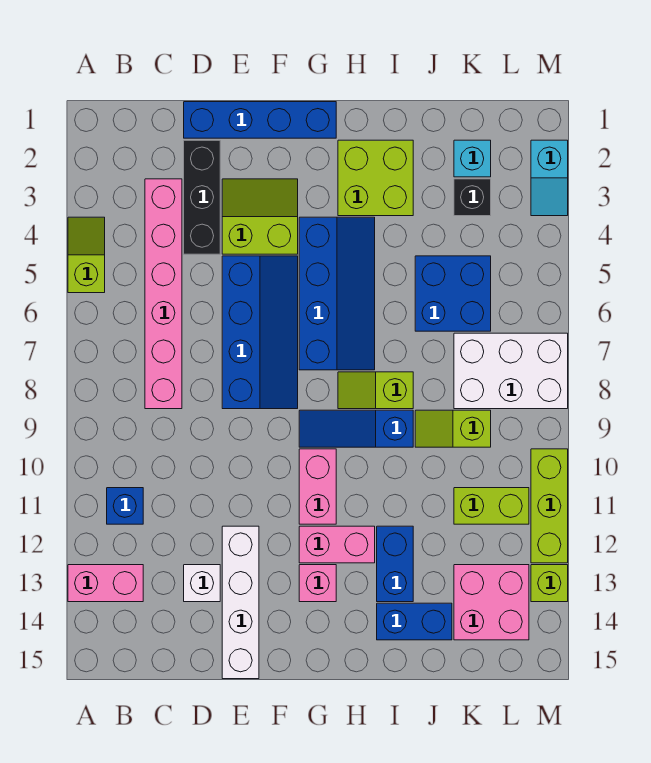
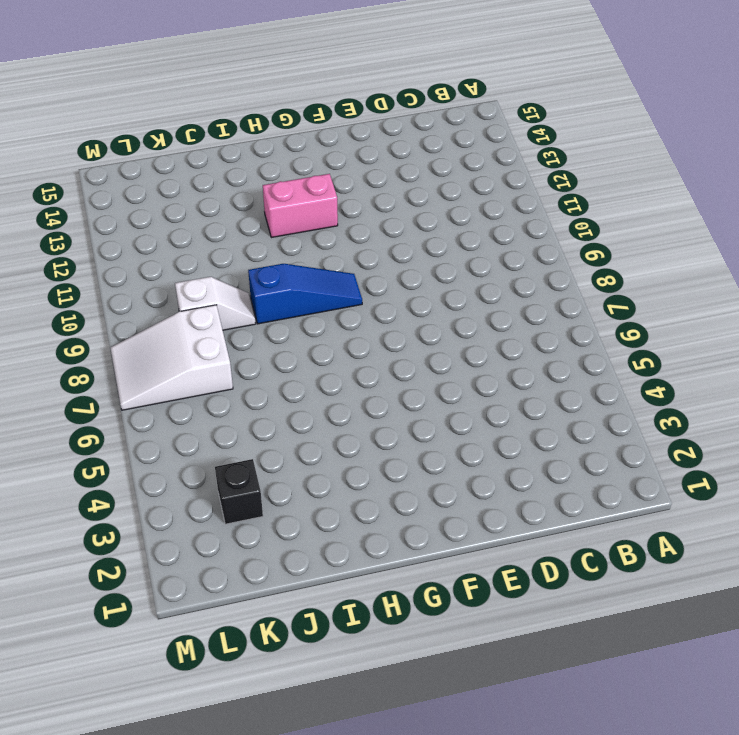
white slope J9:K9 level 1 top K -> lime slope J9:K9 level 1 top K
white slope K7:M8 level 1 top K -> white brick K7:M8 level 1
none -> lime slope A4:A5 level 1 top 5
none -> pink brick A13:B13 level 1
none -> blue brick B11 level 1

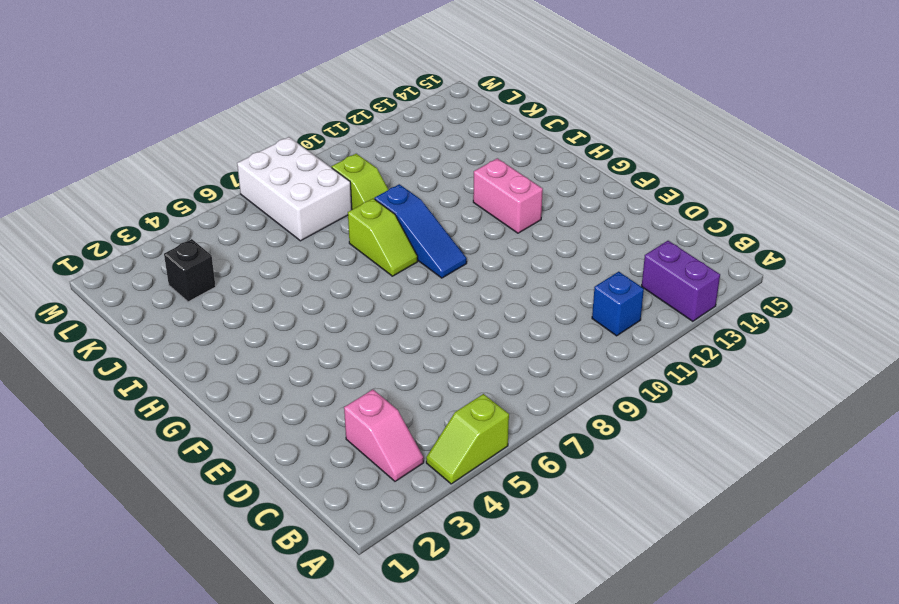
purple brick A13:B13 level 1 -> pink brick A13:B13 level 1
pink slope B3:C3 level 1 top C -> pink brick C3:C8 level 1
none -> blue brick D1:G1 level 1
none -> black brick D2:D4 level 1
none -> white brick D13 level 1

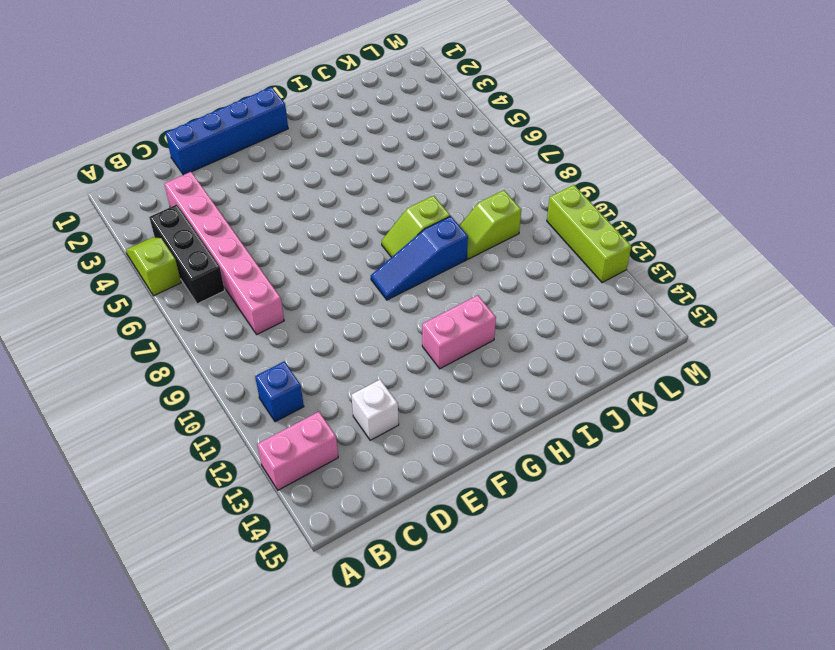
black brick B4:B6 level 1 -> black brick D2:D4 level 1
none -> lime slope E3:F4 level 1 top 4
none -> blue slope E5:F8 level 1 top E
none -> white brick E12:E15 level 1

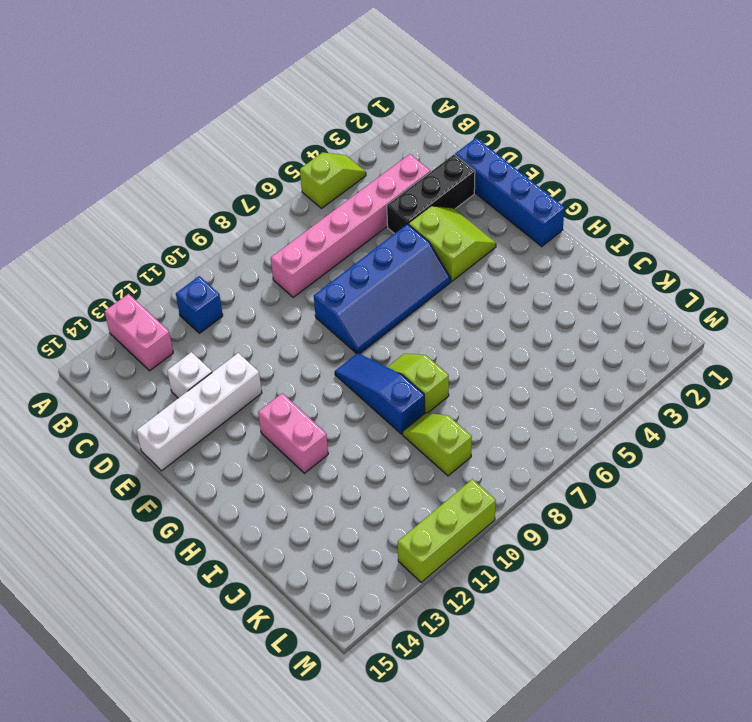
none -> blue slope G4:H7 level 1 top G
none -> pink brick G10:G11 level 1
none -> pink brick G13 level 1

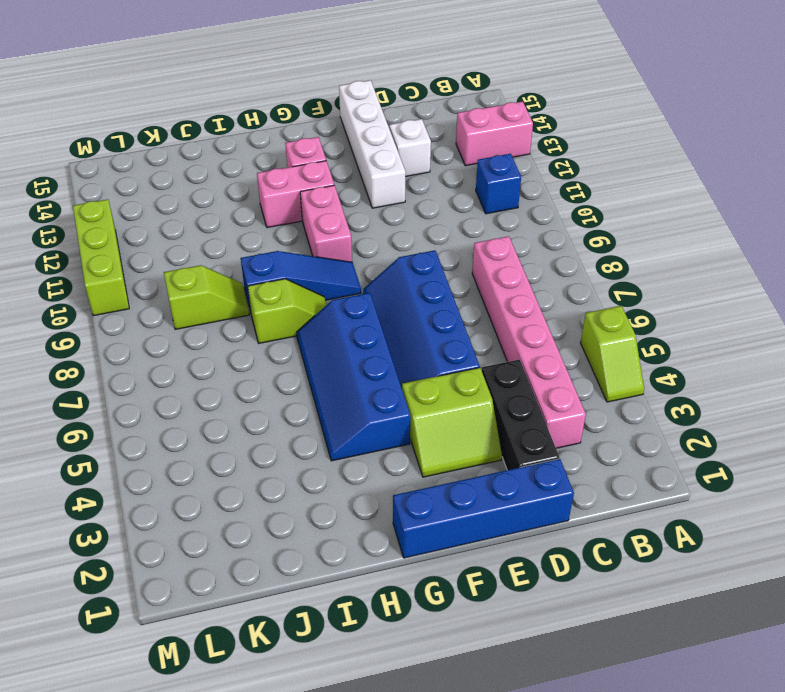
none -> lime brick H2:I3 level 1
none -> blue brick I12:I13 level 1
none -> blue brick I14:J14 level 1

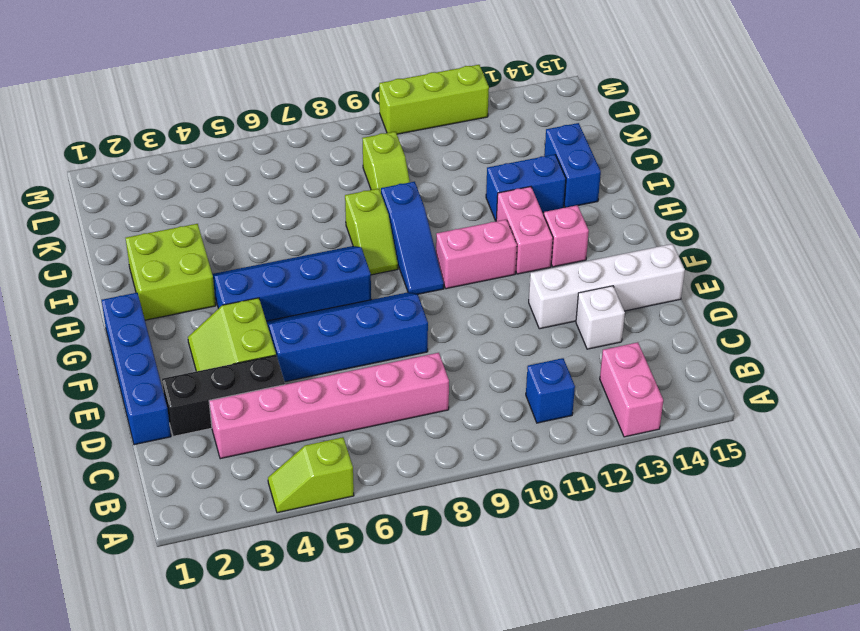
none -> blue brick J5:K6 level 1
none -> cyan brick K2 level 1
none -> black brick K3 level 1

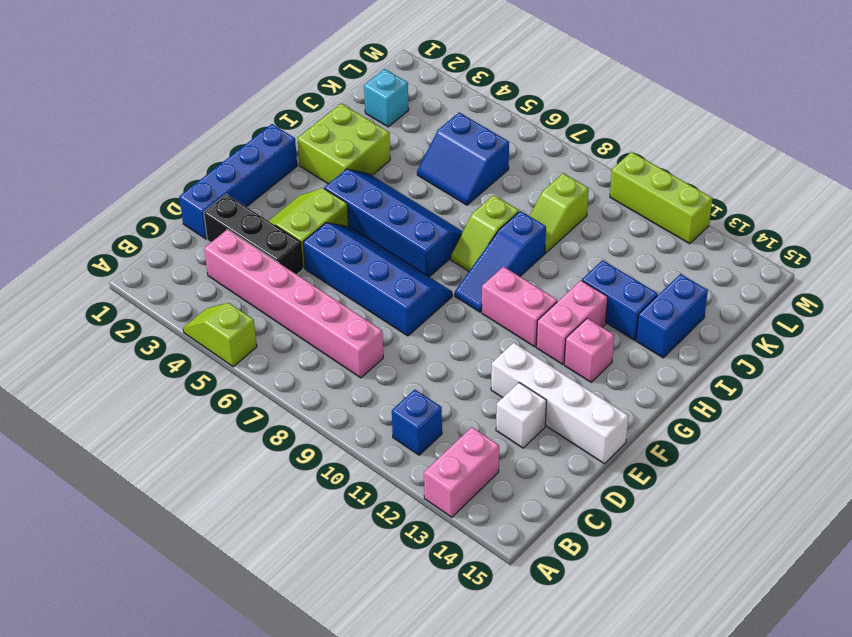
blue slope J5:K6 level 1 top K -> blue brick J5:K6 level 1
none -> black brick K3 level 1
none -> white brick K7:M8 level 1
none -> lime brick K11:L11 level 1

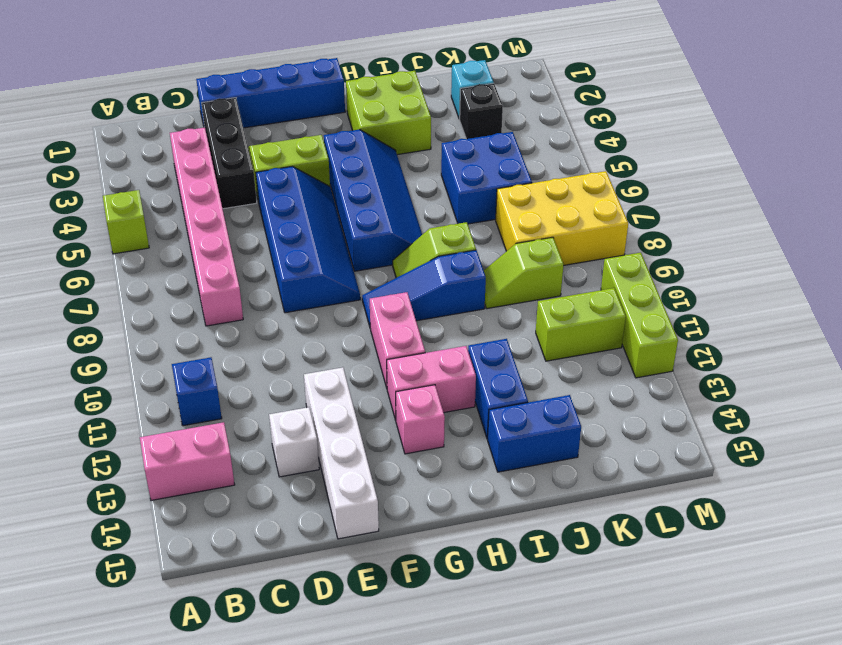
yellow brick K7:M8 level 1 -> white brick K7:M8 level 1
none -> pink brick K13:L14 level 1
none -> cyan slope M2:M3 level 1 top 2
none -> lime brick M13 level 1

